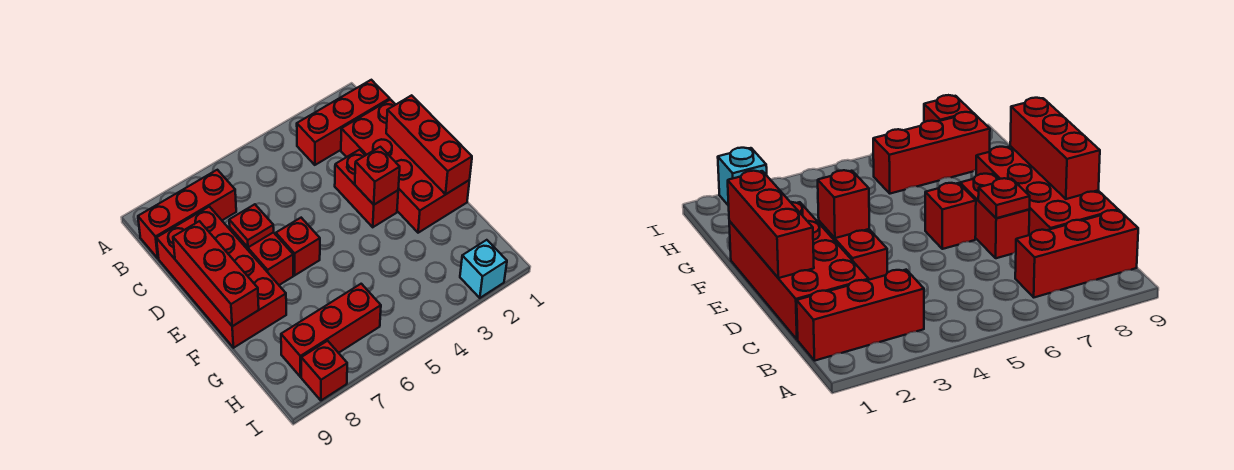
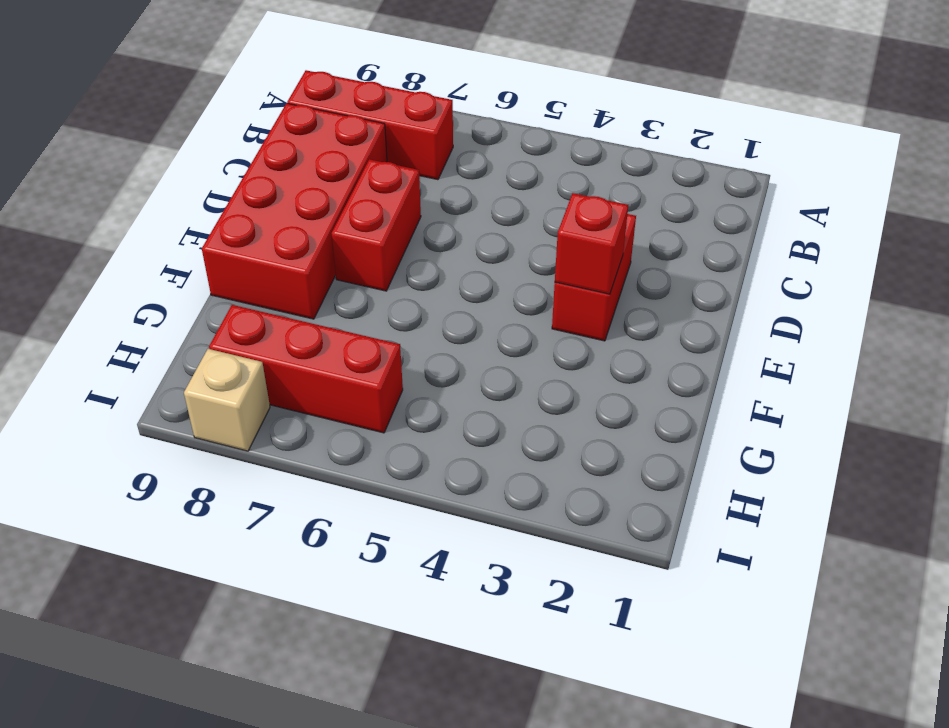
tan brick I8 level 1 -> red brick I8 level 1
none -> red brick B1:B3 level 1
none -> red brick C1:F2 level 1
none -> red brick E6 level 1

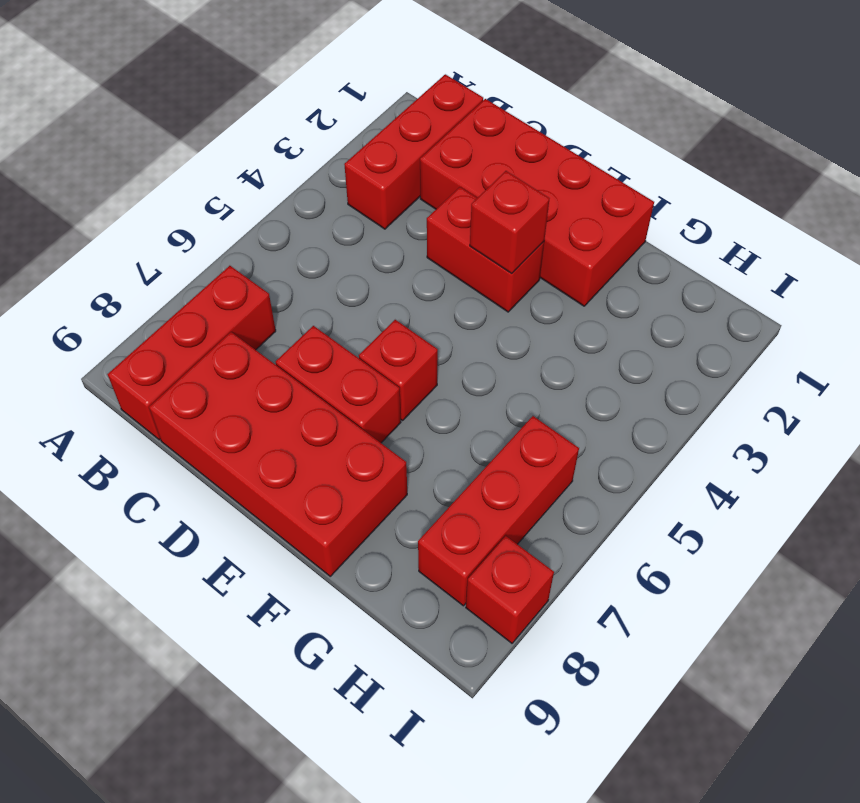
none -> cyan brick I2 level 1
none -> red brick D1:F1 level 2
none -> red plate D7 level 2

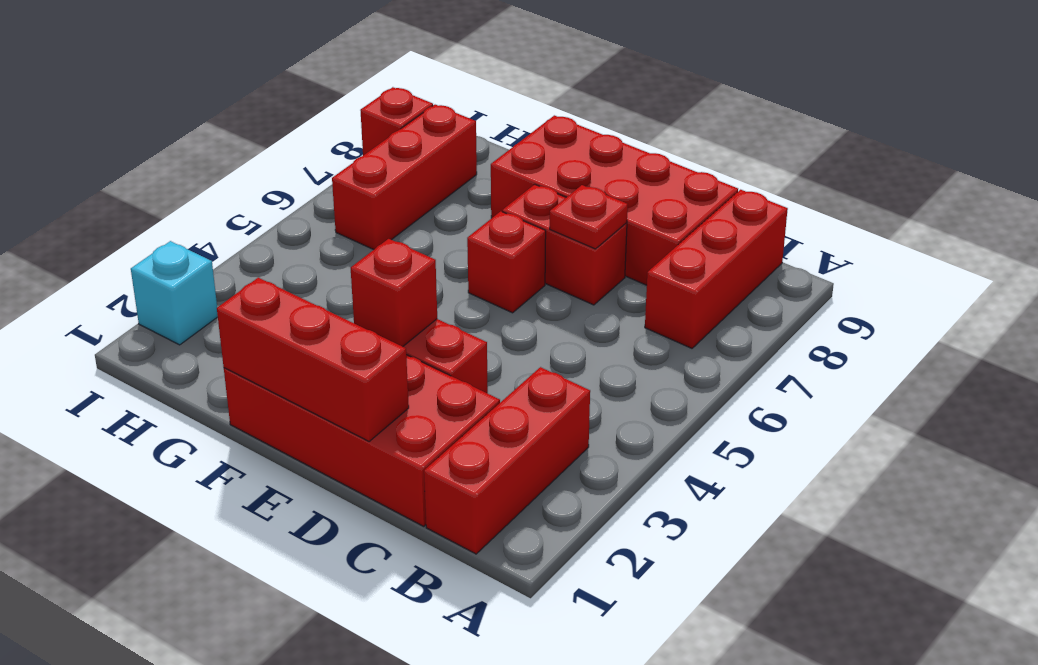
none -> red brick D9:F9 level 2

